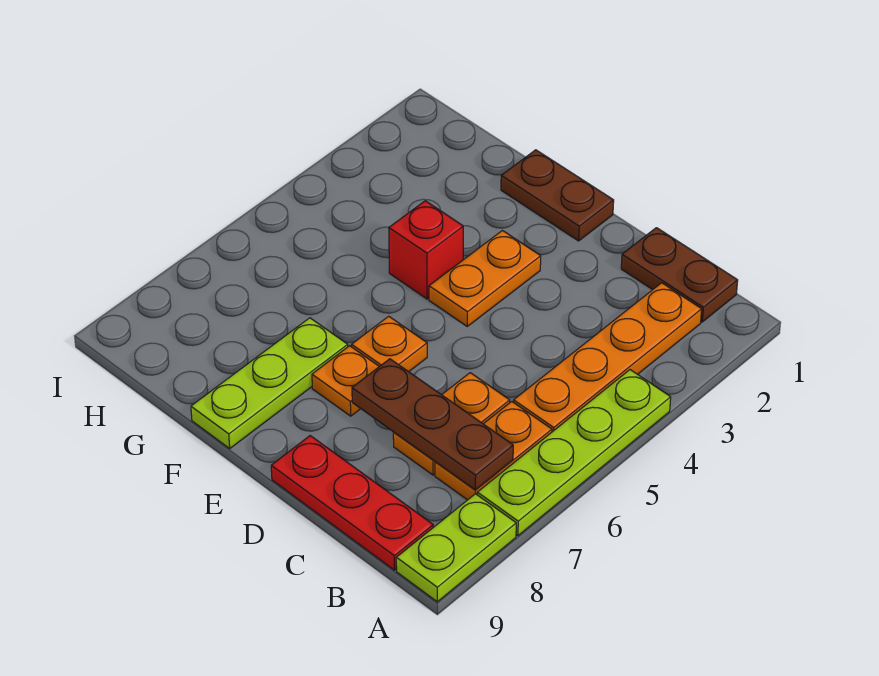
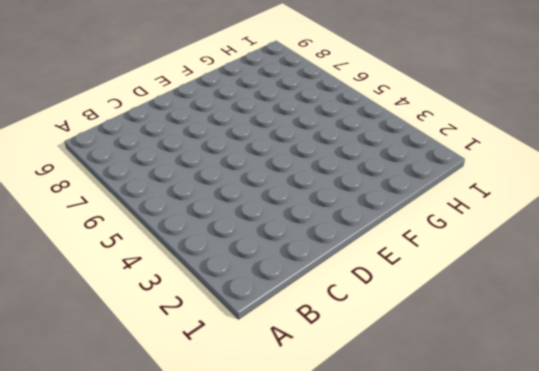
none -> lime plate A4:A7 level 1
none -> lime plate A8:A9 level 1
none -> brown plate B1:C1 level 1

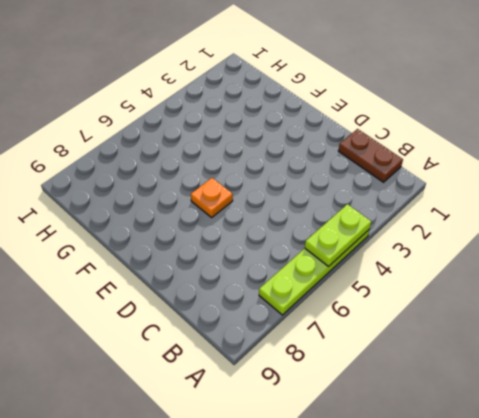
lime plate A4:A5 level 2 -> lime plate A8:A9 level 1
none -> orange plate B2:B5 level 1
none -> orange plate B6:B7 level 1
none -> red plate B9:D9 level 1

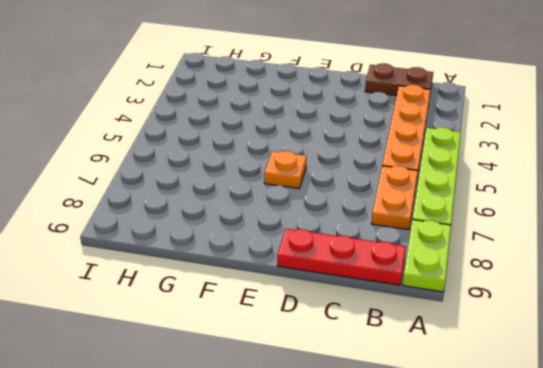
none -> orange plate C6:C7 level 1
none -> brown plate E1:F1 level 1
none -> orange plate E3:E4 level 1

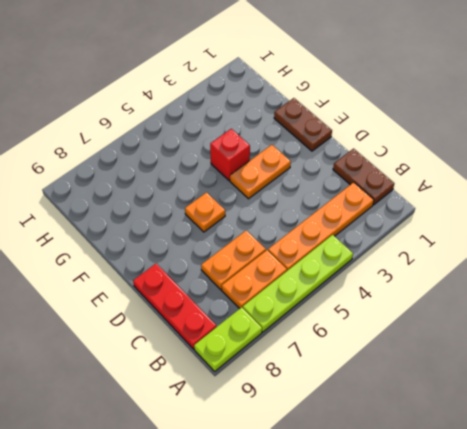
none -> orange plate E7 level 1
none -> lime plate F7:F9 level 1
none -> brown plate B7:D7 level 2

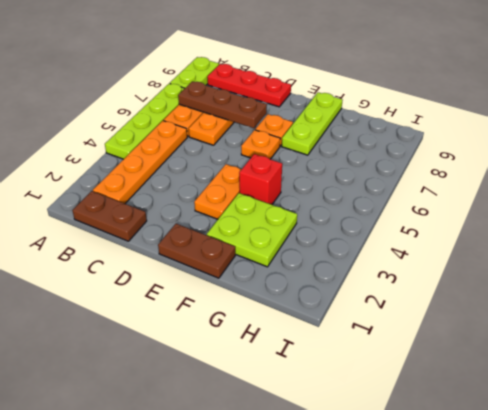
lime plate F2:G3 level 1 -> none

